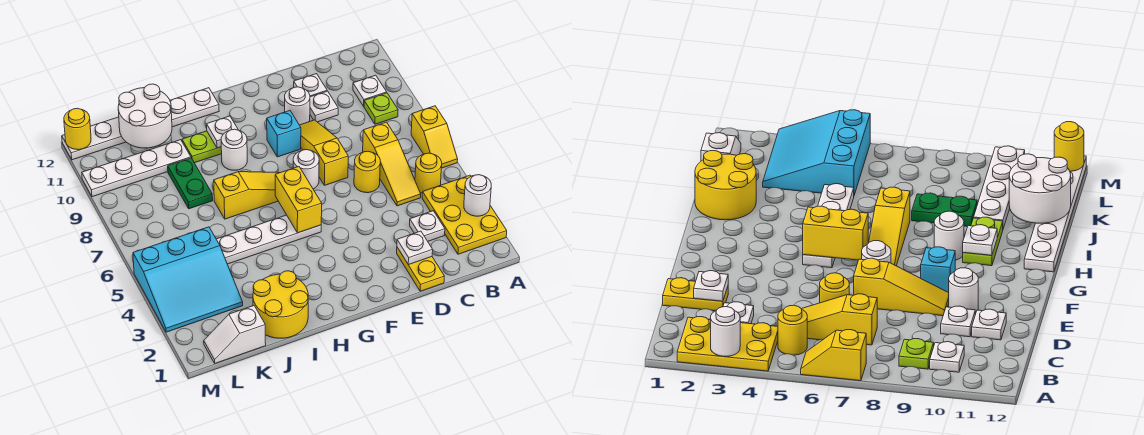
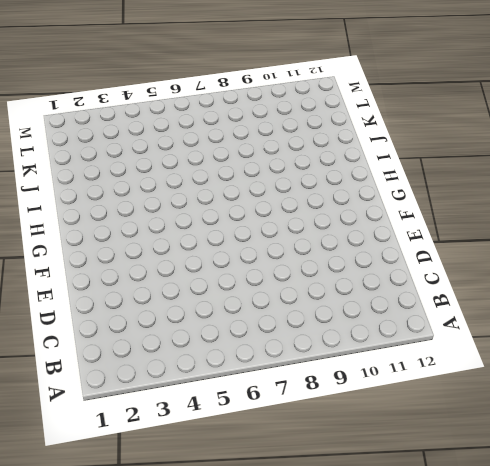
none -> yellow plate A2:B4 level 1
none -> yellow slope A6:A7 level 1 top 7
none -> yellow round brick B5 level 1
none -> lime plate B9 level 1

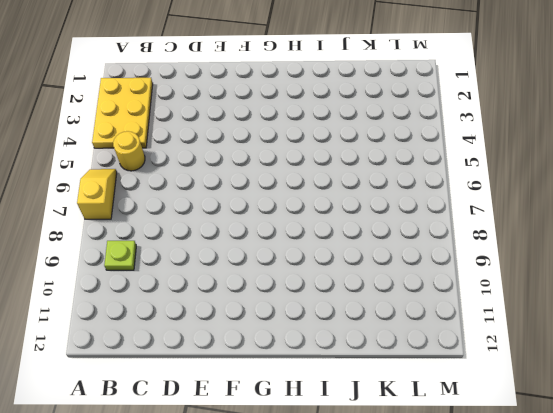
none -> white plate B10 level 1
none -> white plate C3 level 1
none -> yellow slope C5:C7 level 1 top 7
none -> yellow plate D1:D2 level 1

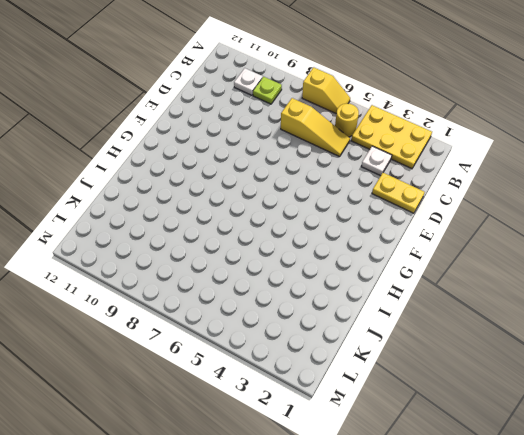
none -> yellow round brick D6 level 1
none -> white plate D10 level 1
none -> white plate D11 level 1
none -> yellow slope E7:E9 level 1 top 7

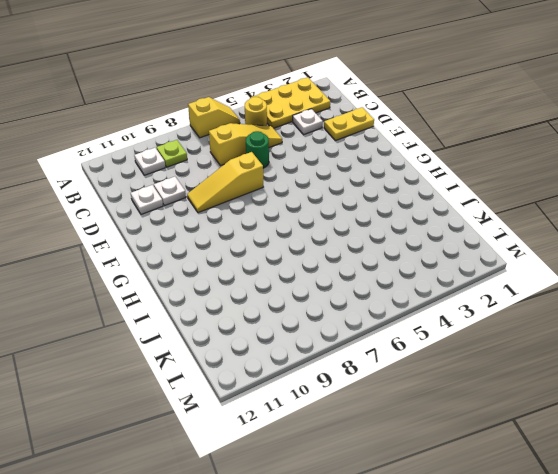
green round brick D6 level 1 -> yellow round brick D6 level 1
none -> white round brick E10 level 1
none -> white round brick F7 level 1
none -> cyan brick F9 level 1
none -> white plate G5:J5 level 1

